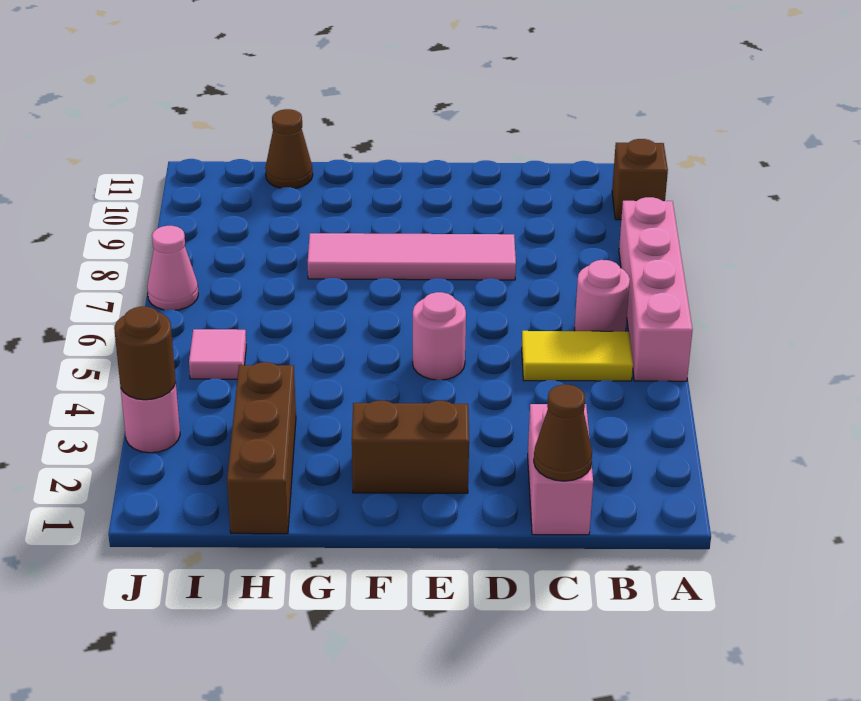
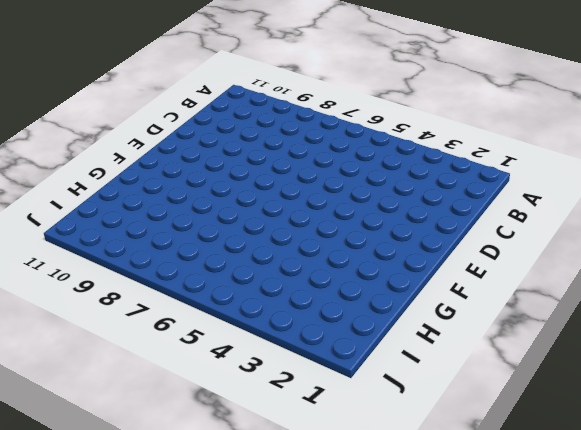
none -> pink brick A5:A8 level 1
none -> brown brick A10 level 1
none -> yellow tile B5:C5 level 1

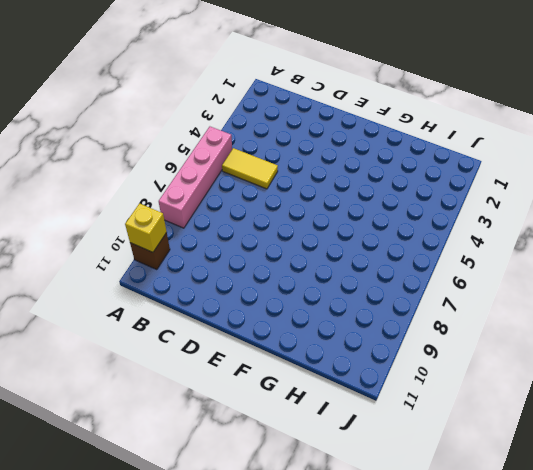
yellow brick A10 level 2 -> none
none -> pink round brick B6 level 1
none -> pink brick C1:C2 level 1
none -> pink tile D8:G8 level 1

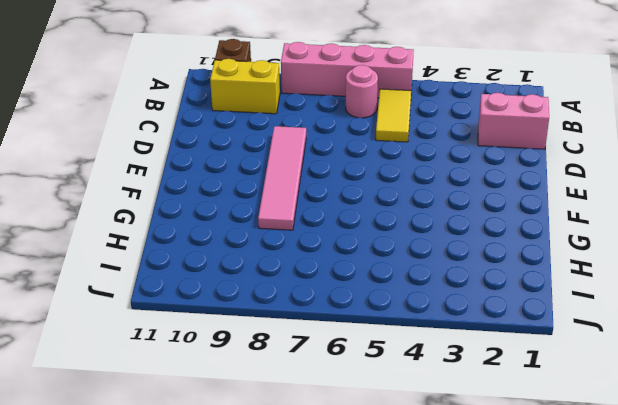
yellow brick B9:B10 level 1 -> none
none -> brown brick E2:F2 level 1
none -> pink round brick E5 level 1
none -> brown brick H1:H3 level 1

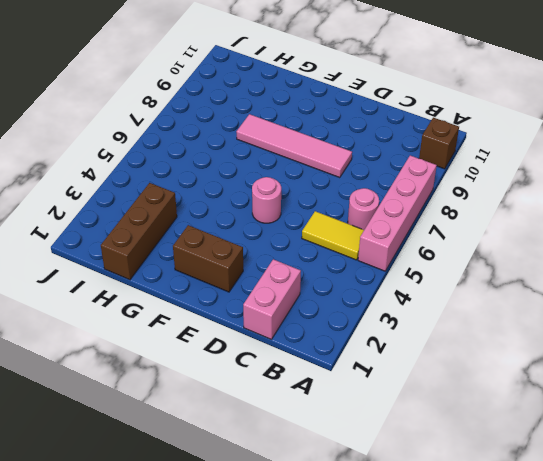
none -> brown cone H11 level 1
none -> pink tile I5 level 1
none -> pink round brick J3 level 1

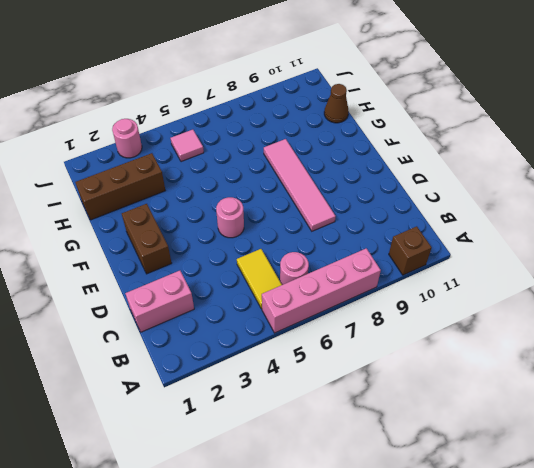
none -> pink cone J7 level 1
none -> brown cone C1 level 2
none -> brown round brick J3 level 2

